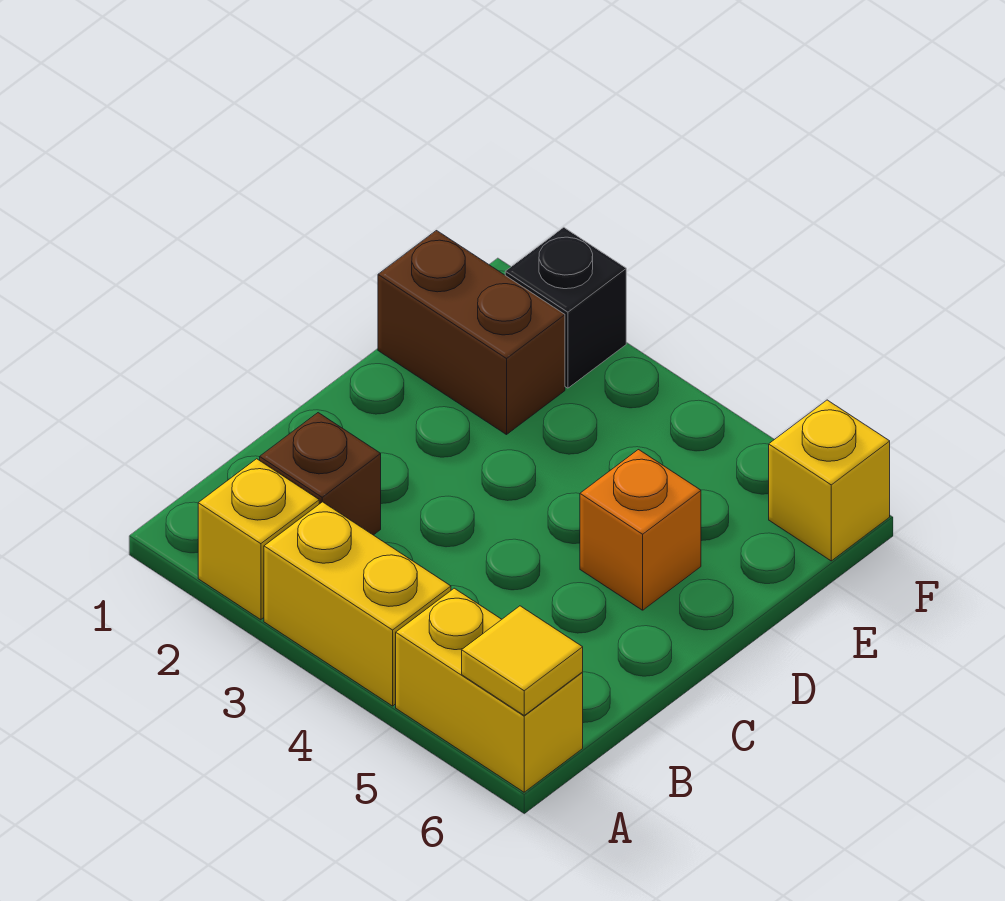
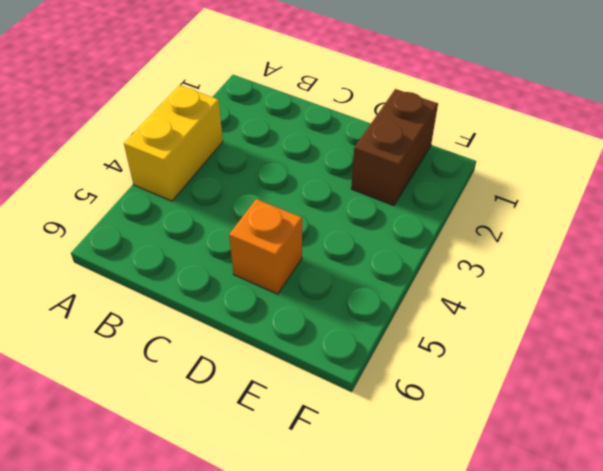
none -> yellow brick A2 level 1
none -> yellow brick A5:A6 level 1

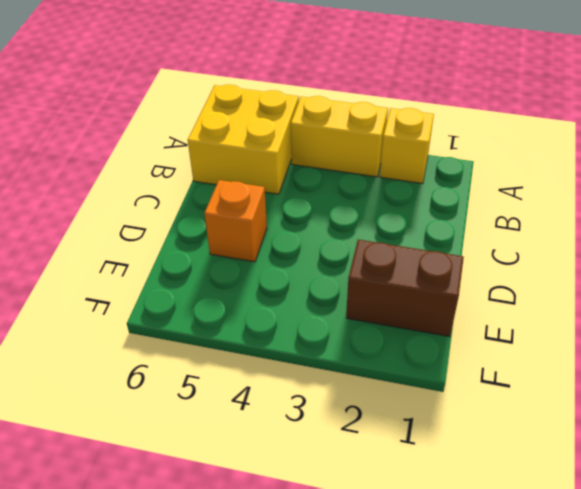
yellow brick A5:B6 level 1 -> yellow brick A5:A6 level 1
none -> brown brick B2 level 1
none -> black brick F2 level 1

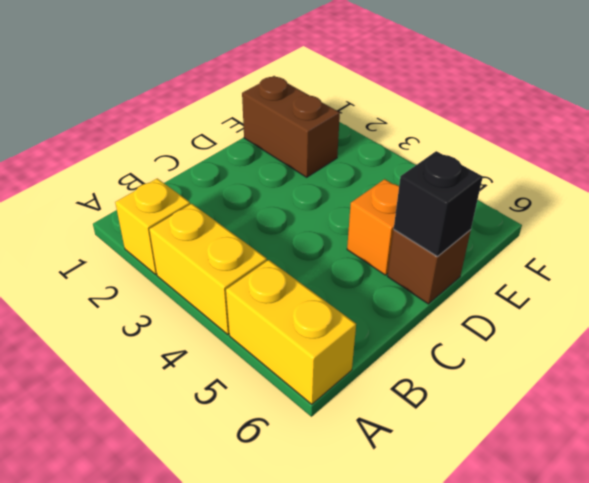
brown brick D6 level 1 -> brown brick B2 level 1
black brick D6 level 2 -> black brick F2 level 1
none -> yellow brick F6 level 1
none -> yellow tile A6 level 2

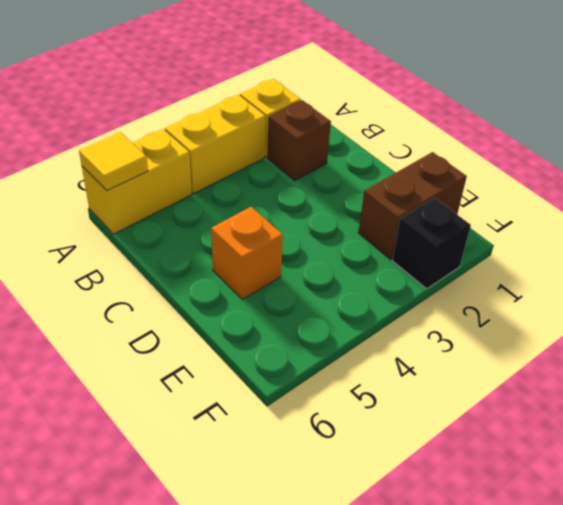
none -> yellow brick F6 level 1

